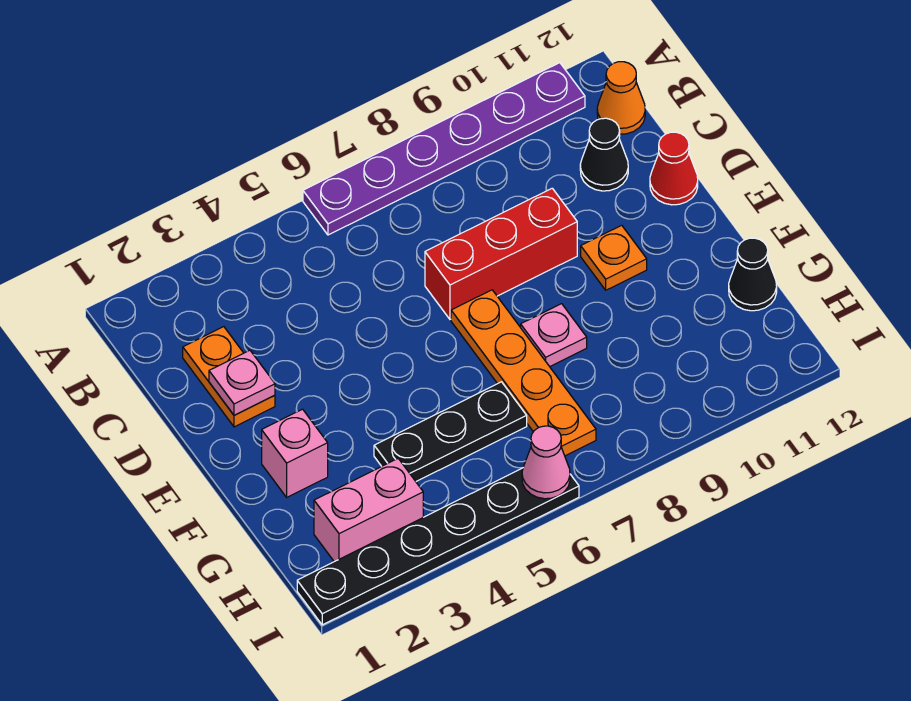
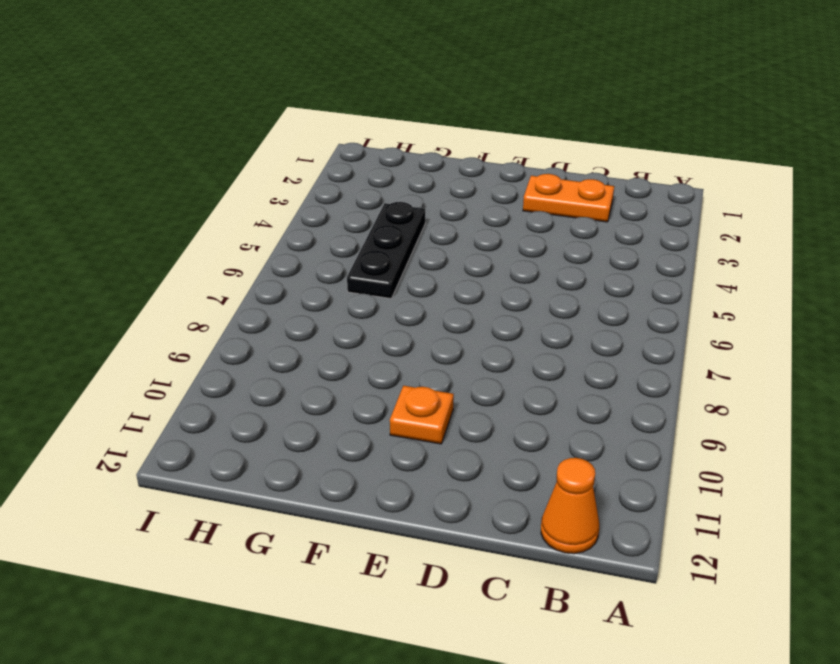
none -> purple plate A6:A11 level 1
none -> black cone C11 level 1
none -> red brick D7:D9 level 1

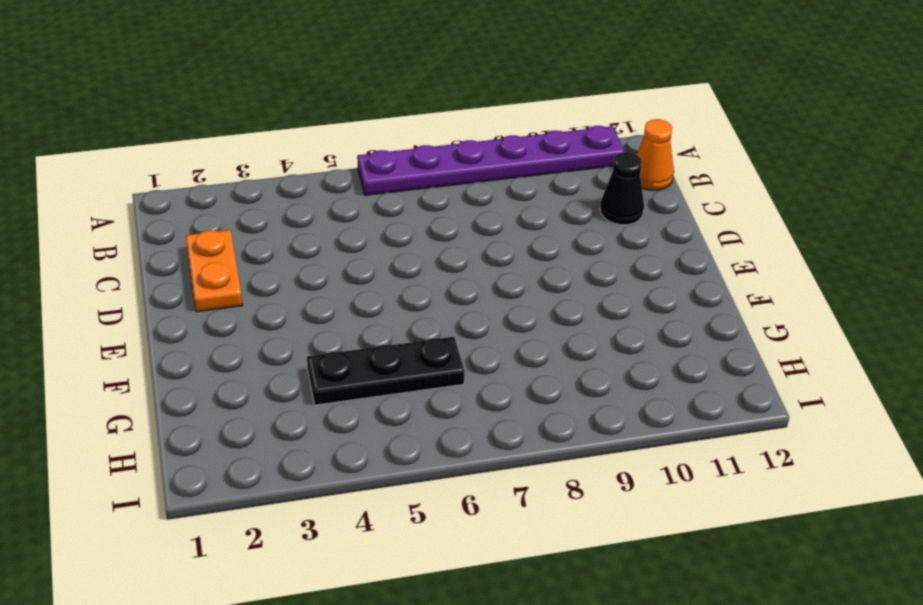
none -> red brick D7:D9 level 1
none -> red cone D12 level 1
none -> orange plate E7:H7 level 1

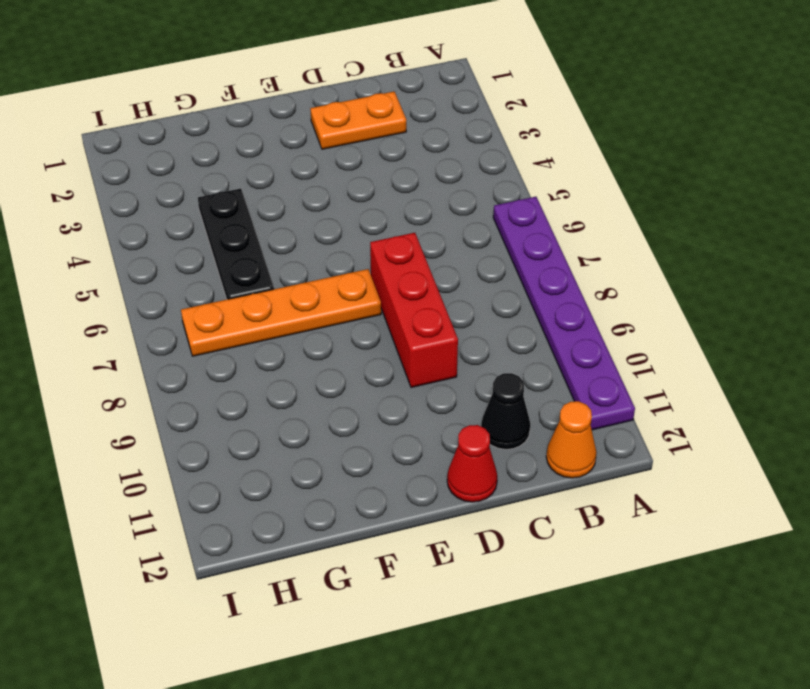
none -> orange plate E10 level 1
none -> pink brick F2 level 1
none -> pink plate F8 level 1

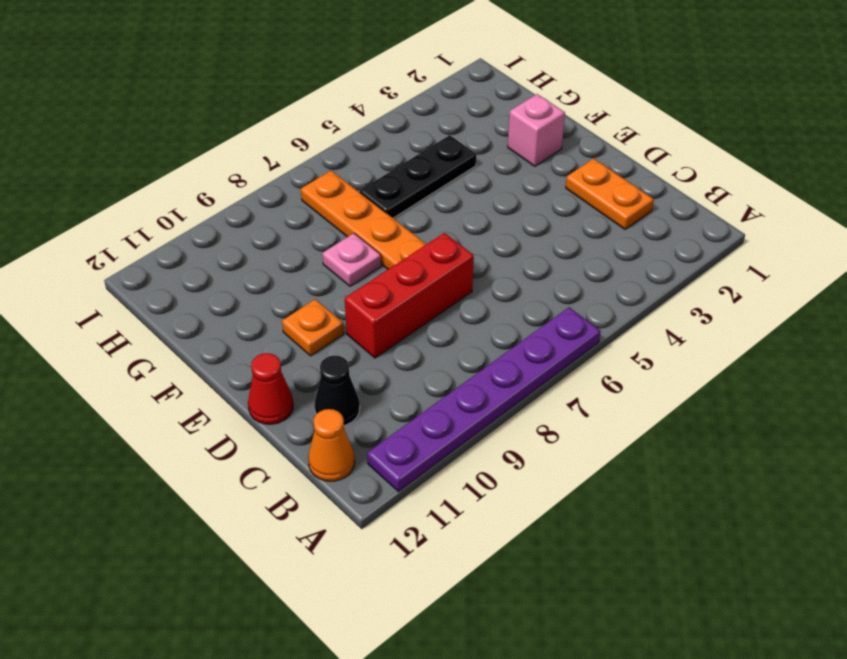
none -> black cone G12 level 1
none -> pink brick H2:H3 level 1
none -> black plate I1:I6 level 1

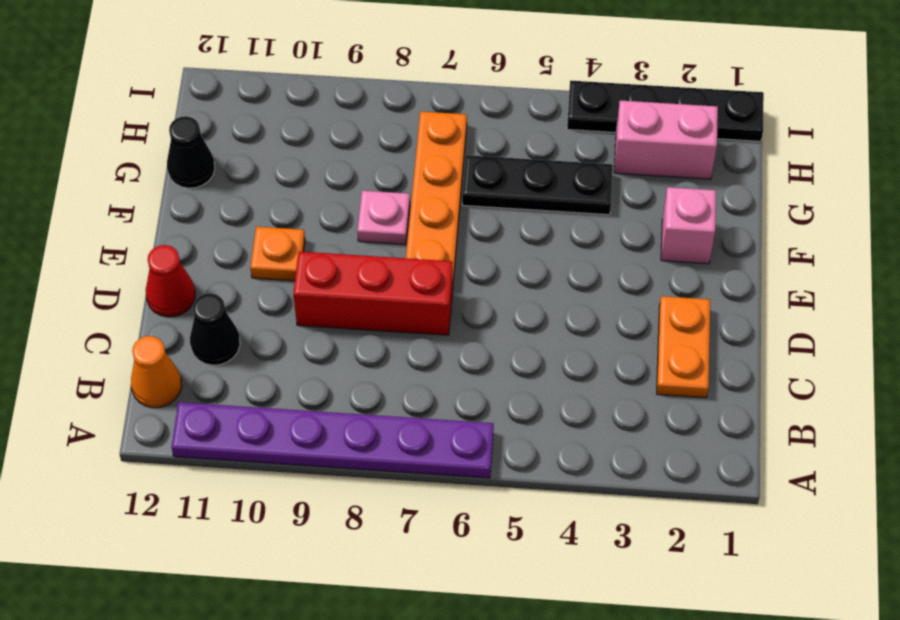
black plate I1:I4 level 1 -> black plate I1:I6 level 1
none -> pink plate D2 level 2
none -> pink cone I6 level 2

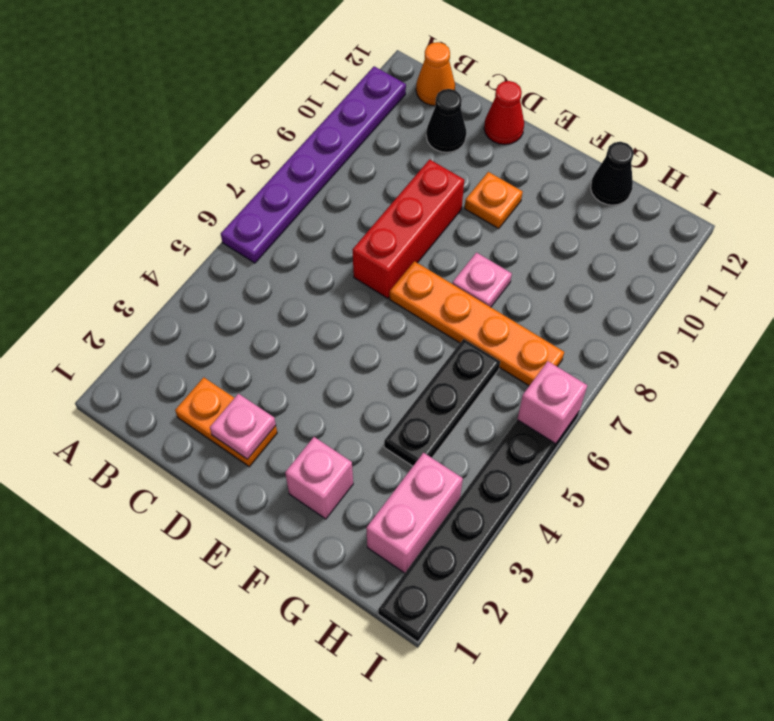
pink brick I6 level 2 -> pink cone I6 level 2

